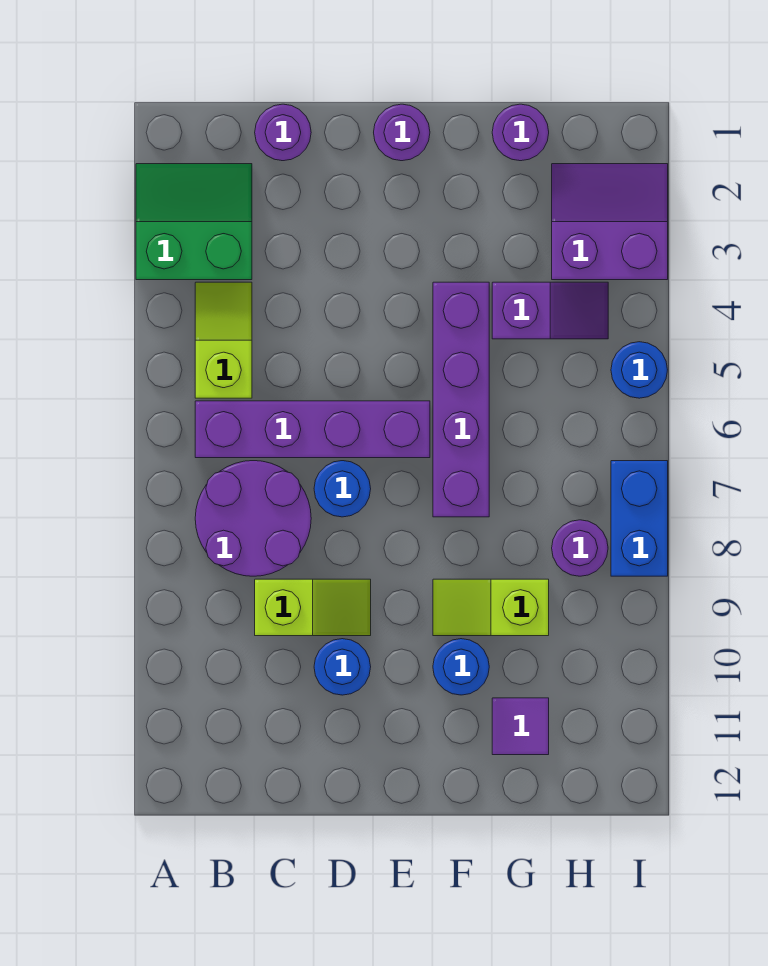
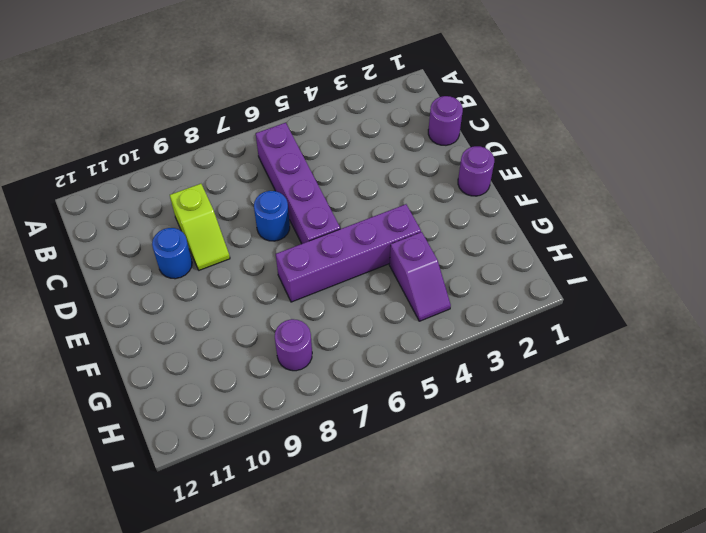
none -> green slope A2:B3 level 1 top 3
none -> lime slope B4:B5 level 1 top 5
none -> purple round brick B7:C8 level 1

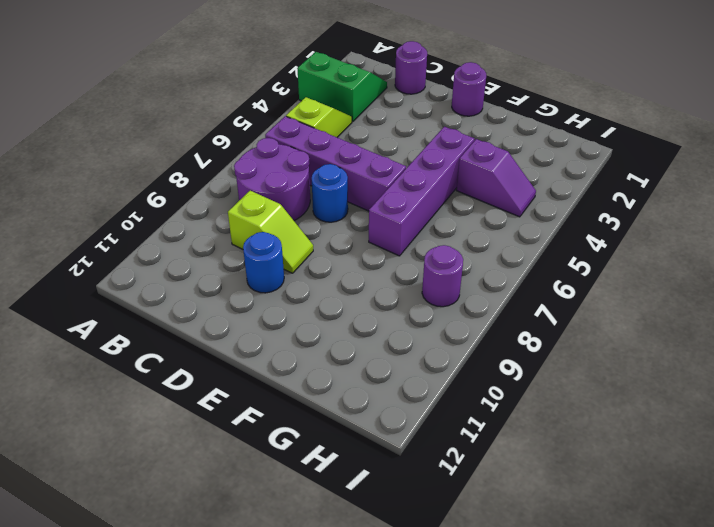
none -> lime slope F9:G9 level 1 top G
none -> blue round brick F10 level 1
none -> purple round brick G1 level 1

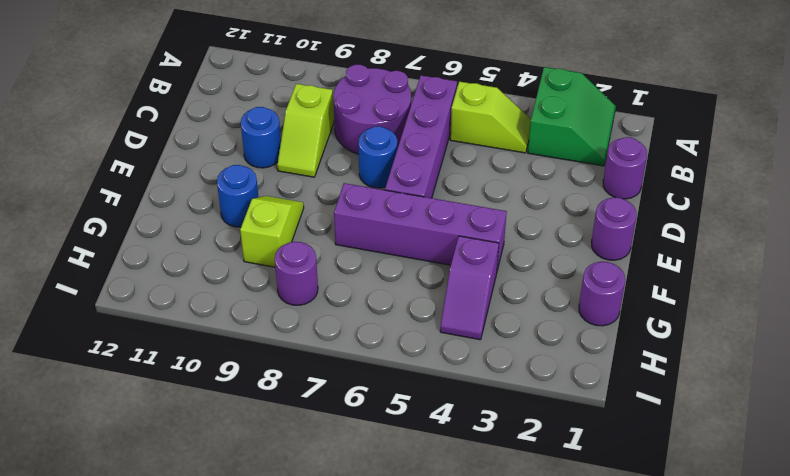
none -> purple tile G11 level 1
none -> purple slope H2:I3 level 1 top 3
none -> blue round brick I5 level 1

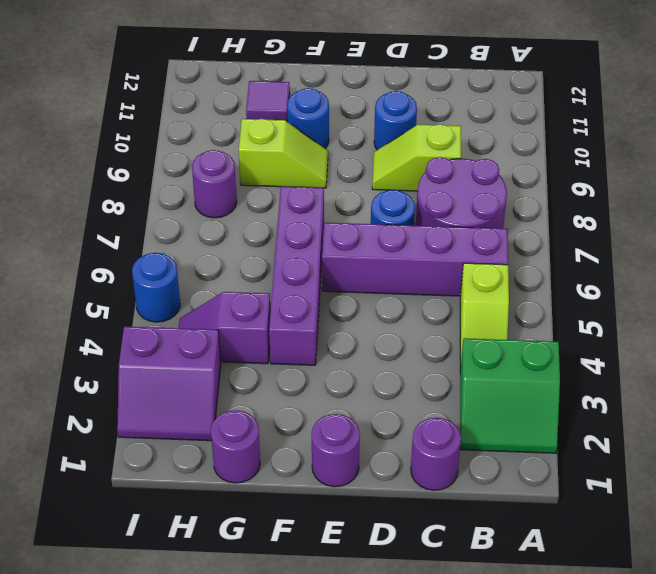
none -> blue brick I7:I8 level 1

